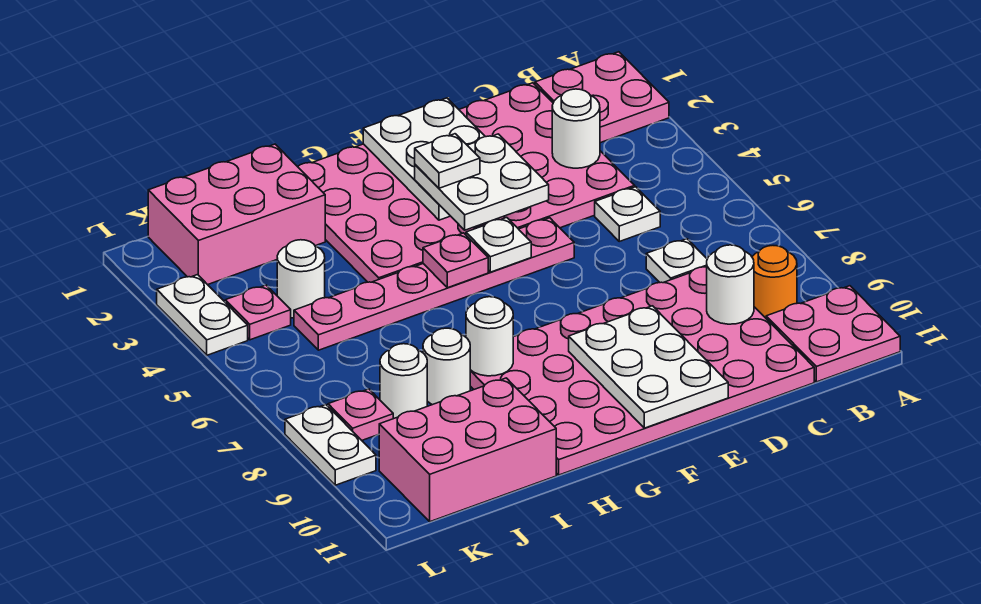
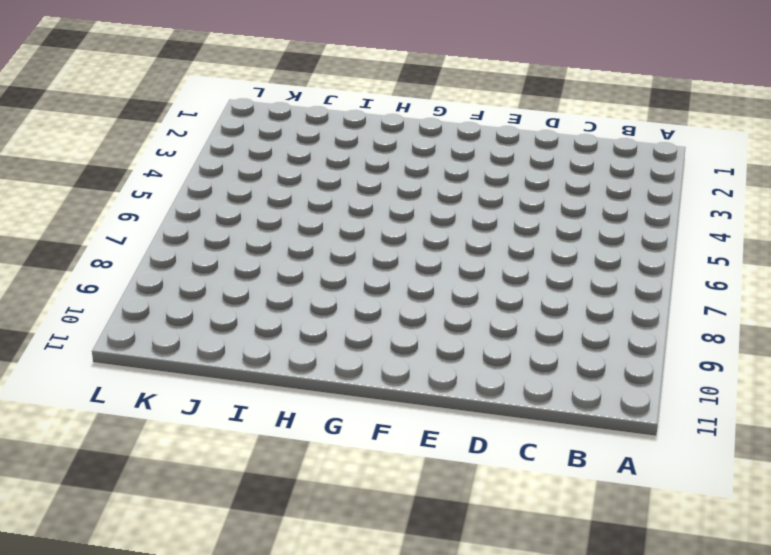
none -> pink plate A1:B2 level 1
none -> pink plate A10:B11 level 1
none -> orange round brick B9 level 1

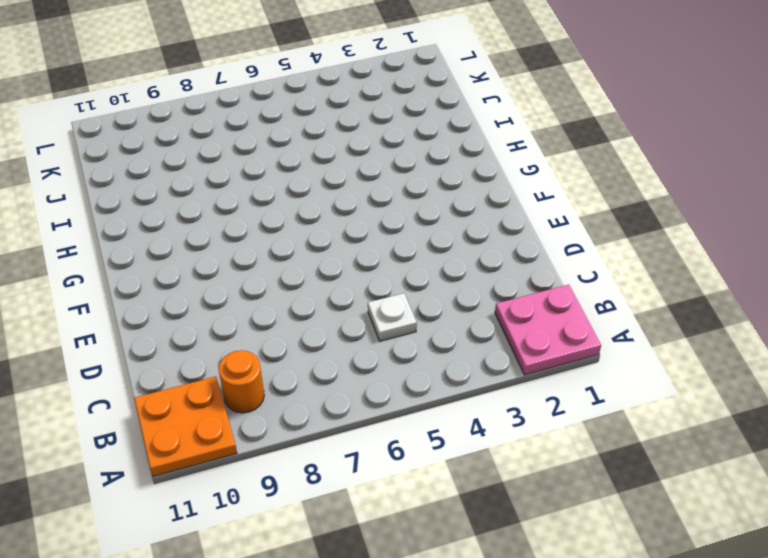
orange plate A10:B11 level 1 -> pink plate A10:B11 level 1
none -> pink plate C1:H4 level 1
none -> white plate C7 level 1
none -> pink plate C8:H11 level 1

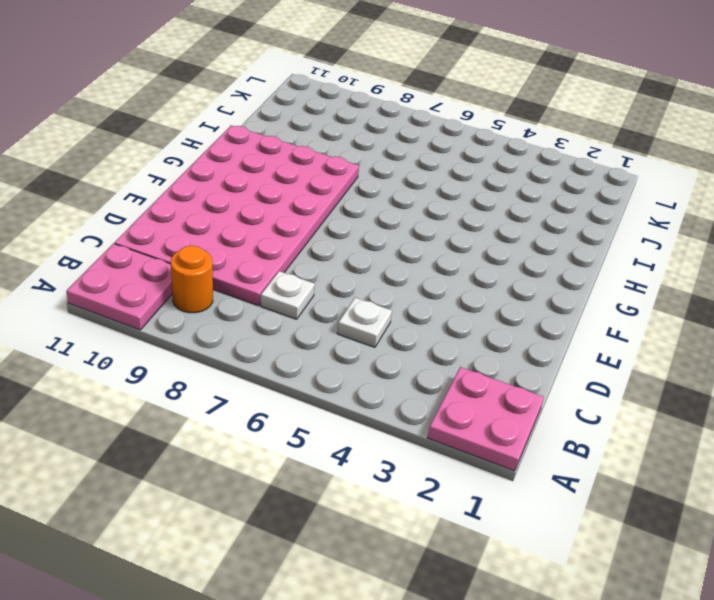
none -> pink plate C1:H4 level 1
none -> pink plate E5:J5 level 1
none -> pink brick I1:K2 level 1

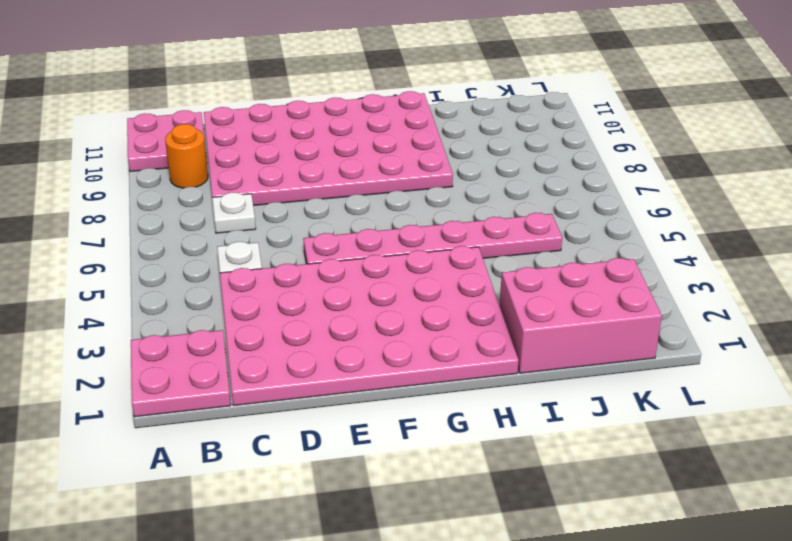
none -> white round brick I8 level 1
none -> pink brick I10:K11 level 1
none -> white round brick J4 level 1

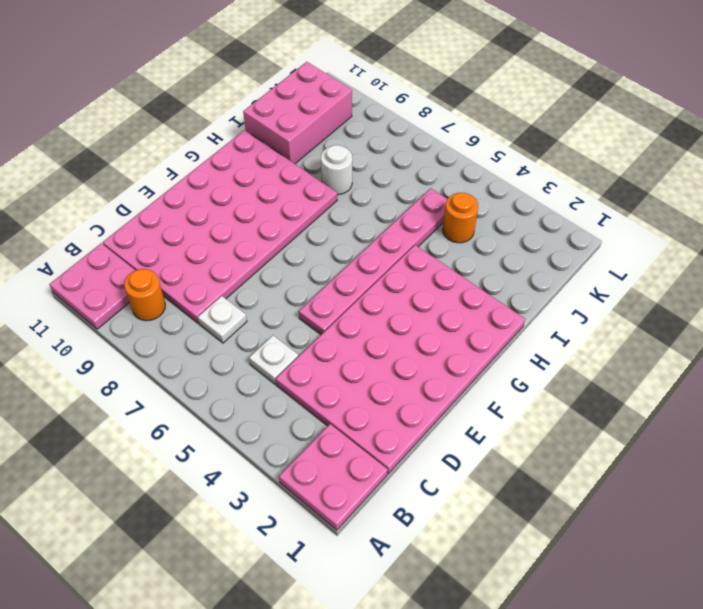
orange round brick J4 level 1 -> white round brick J4 level 1
none -> pink brick I1:K2 level 1
none -> white round brick J8 level 1
none -> pink plate K4 level 1

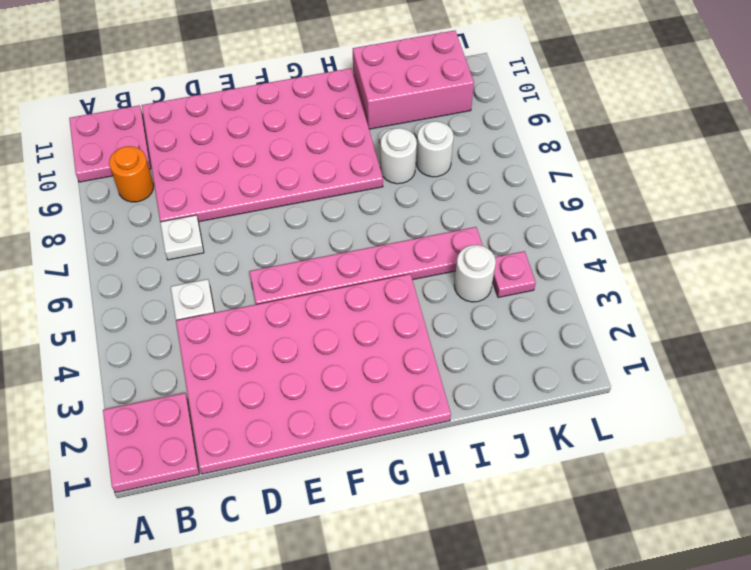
none -> pink brick I1:K2 level 1
none -> pink plate K8 level 1
none -> white plate L3:L4 level 1

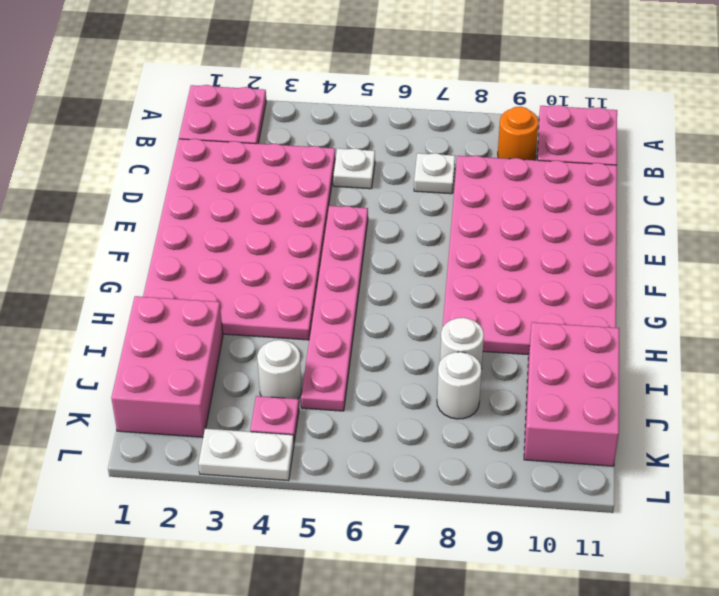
none -> pink plate K8 level 1
none -> white plate L8:L9 level 1
none -> white round brick C3 level 2

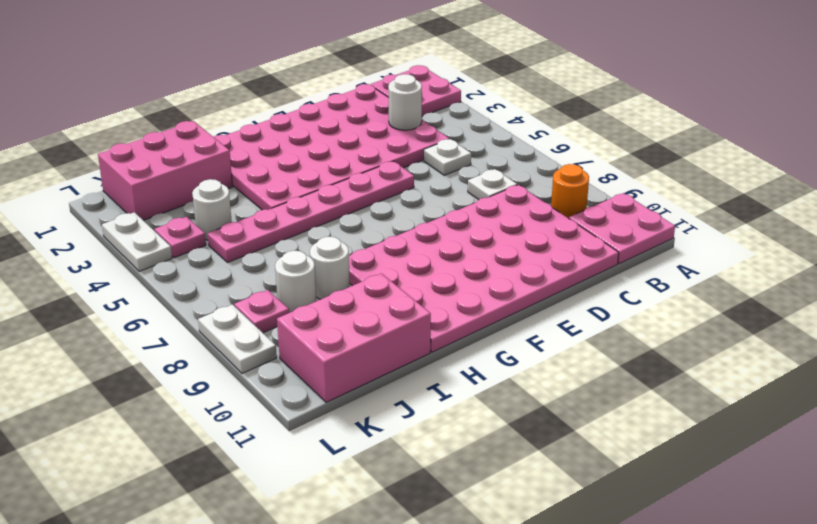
none -> white round brick C9 level 2
none -> white plate E1:F3 level 2
none -> white plate E9:F11 level 2

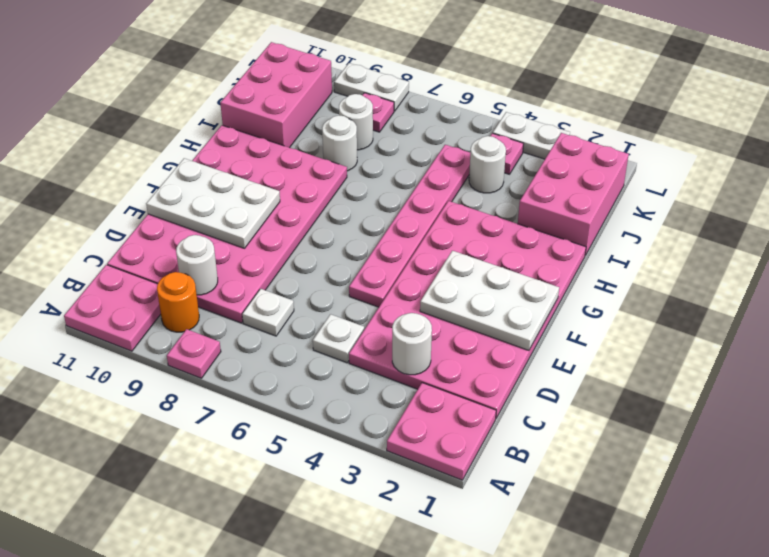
pink plate A8 level 1 -> pink plate G5 level 2
none -> white plate F5 level 2
none -> white round brick H8 level 2
none -> white plate E3:F4 level 3

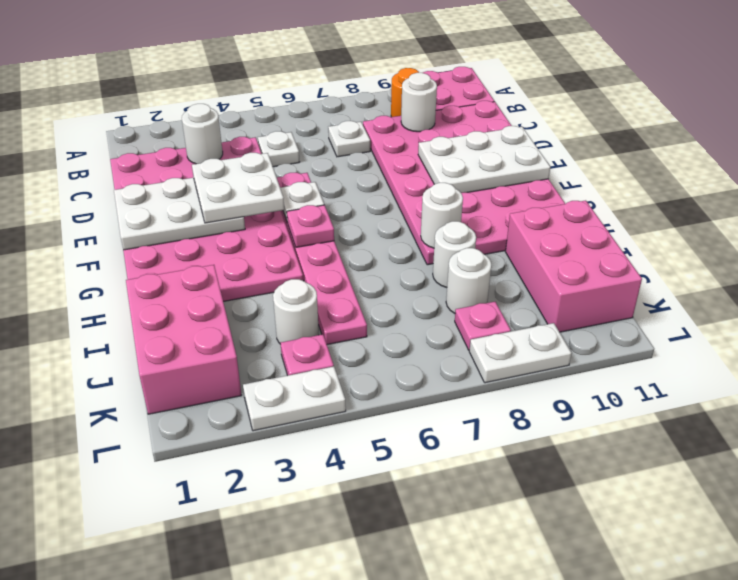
none -> pink plate A1:B2 level 1
none -> white plate F3 level 4

